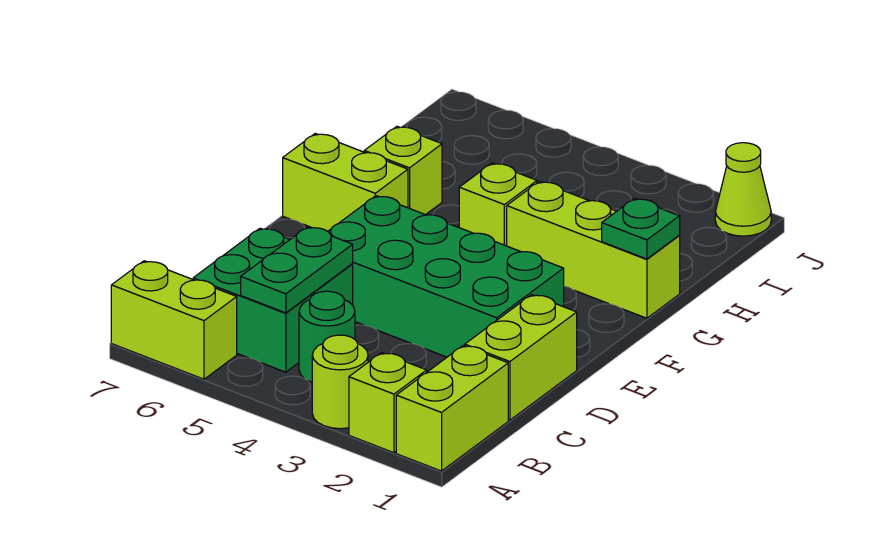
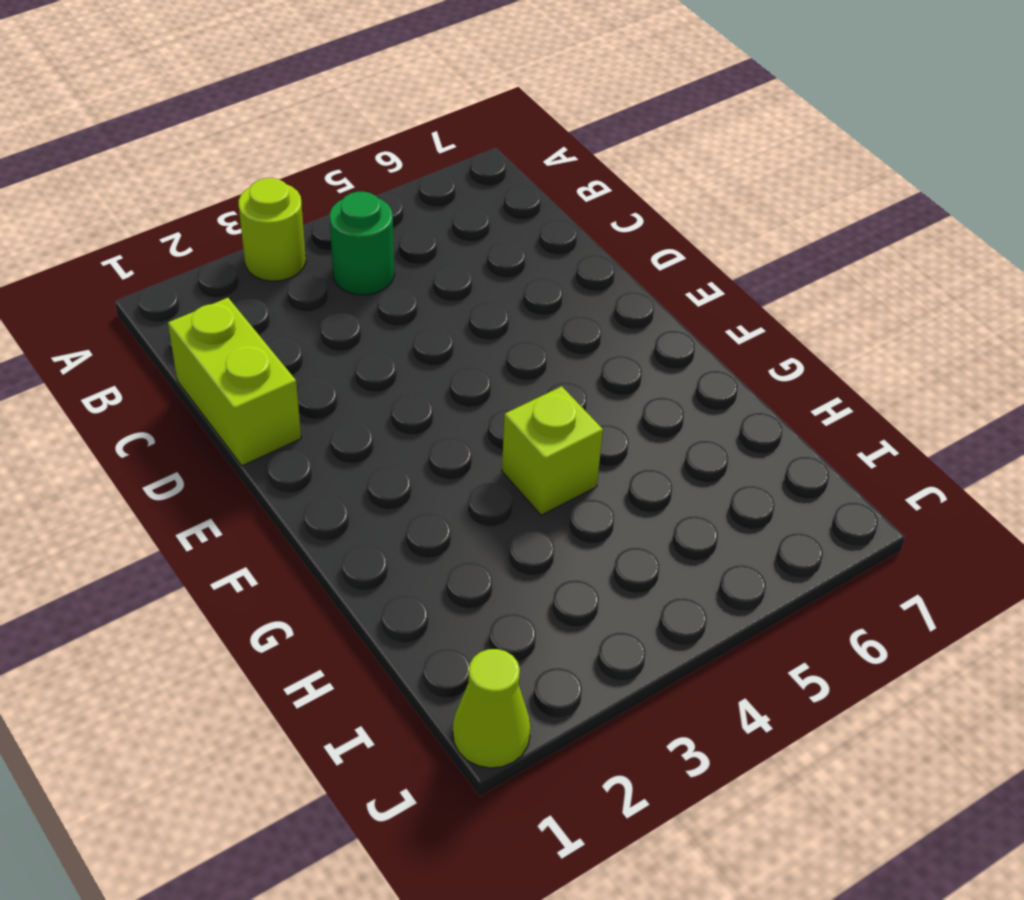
none -> lime brick A1:B1 level 1
none -> lime brick A2 level 1
none -> lime brick A6:A7 level 1

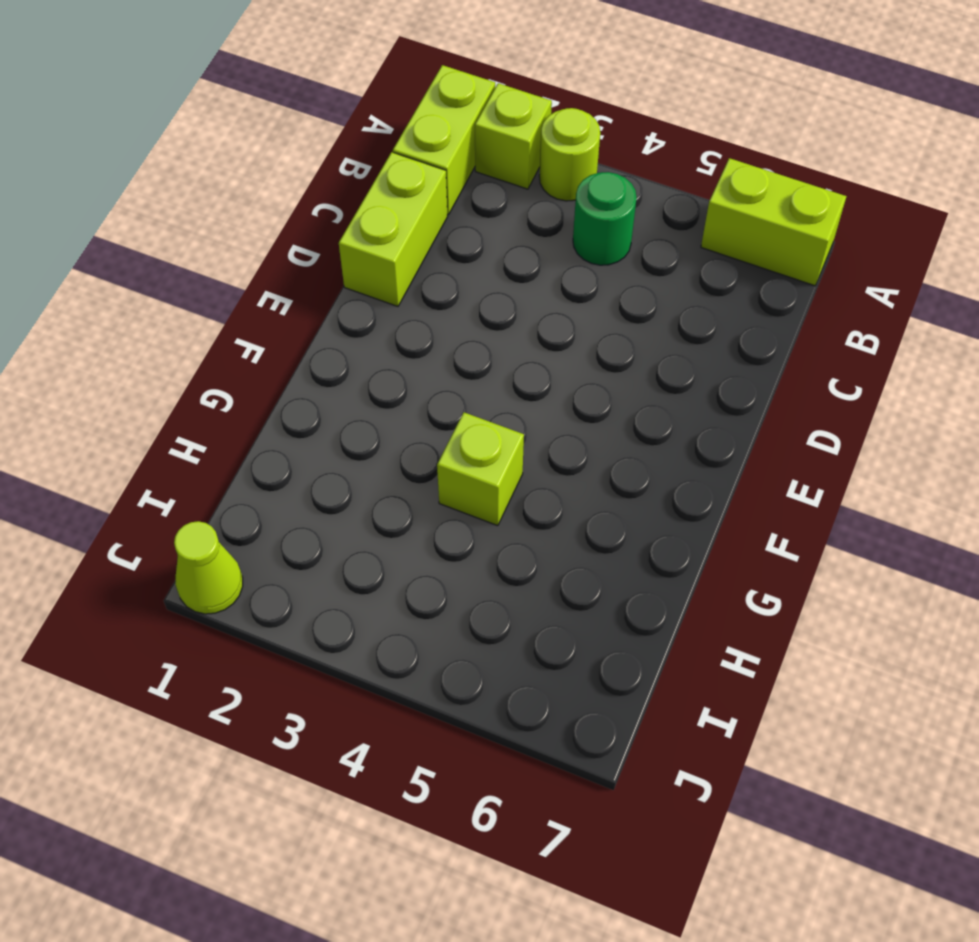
none -> green brick B5:C6 level 1
none -> green brick D2:E5 level 1
none -> lime brick F6:F7 level 1

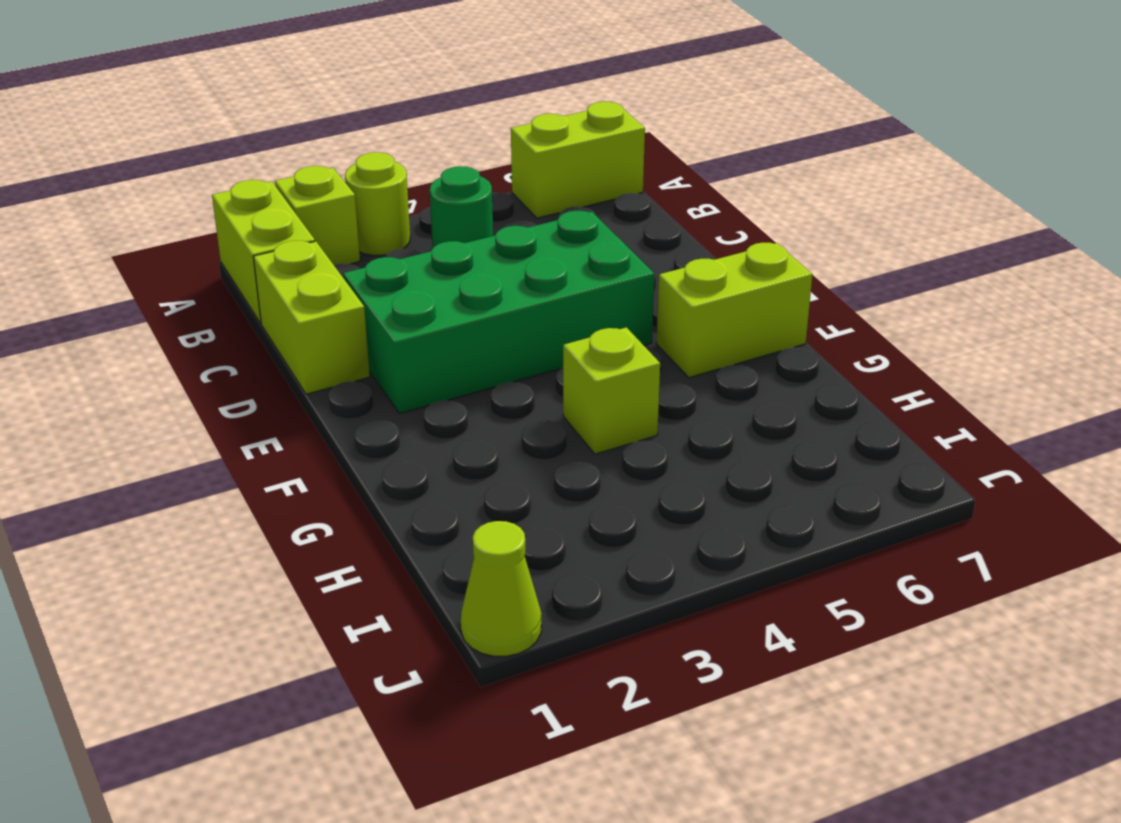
none -> green brick B5:C6 level 1
none -> lime brick G1:G3 level 1
none -> lime brick G6 level 1

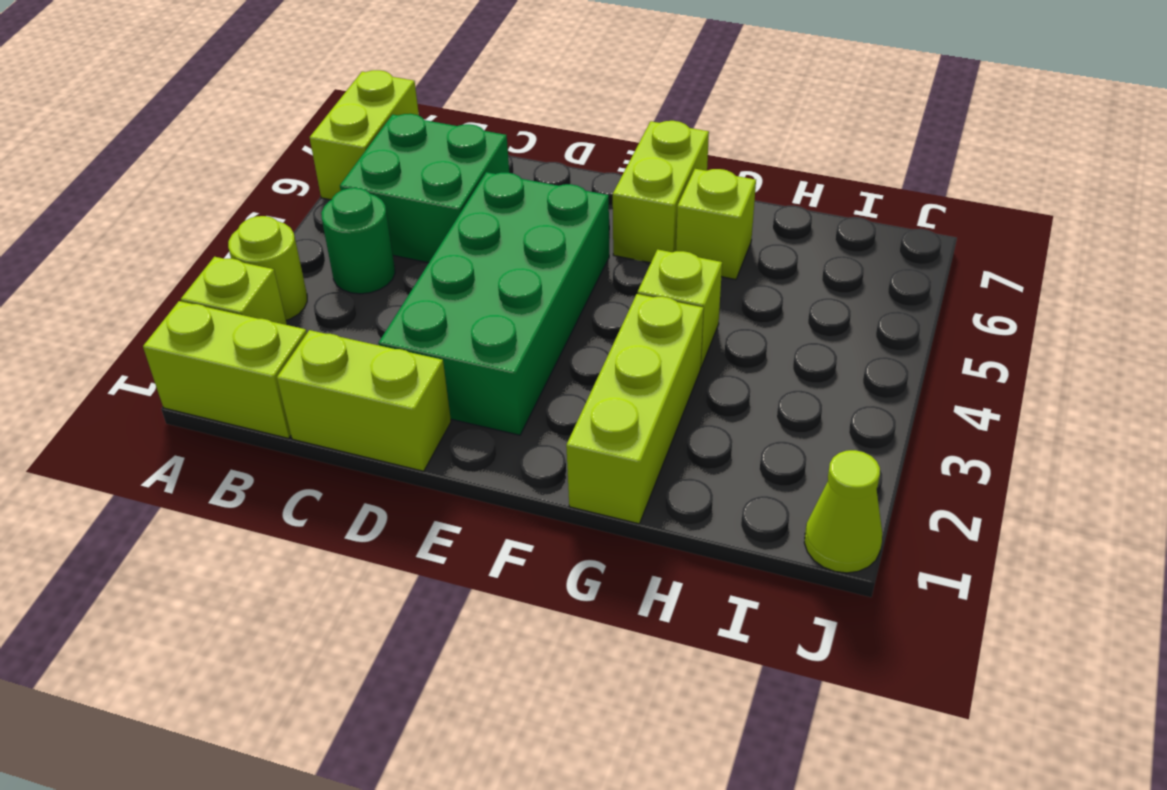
none -> green plate B5:C5 level 2
none -> green plate G1 level 2

